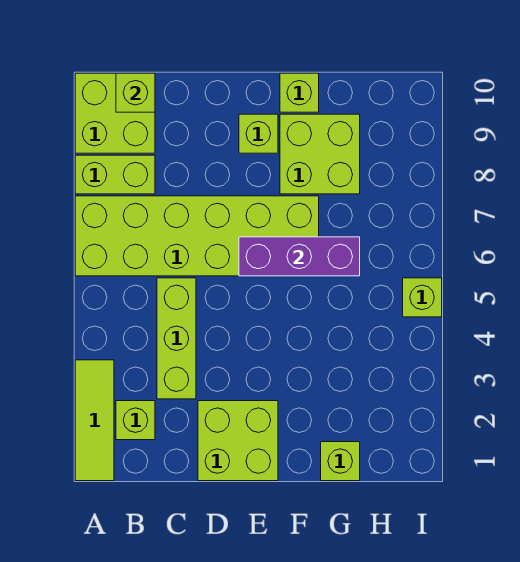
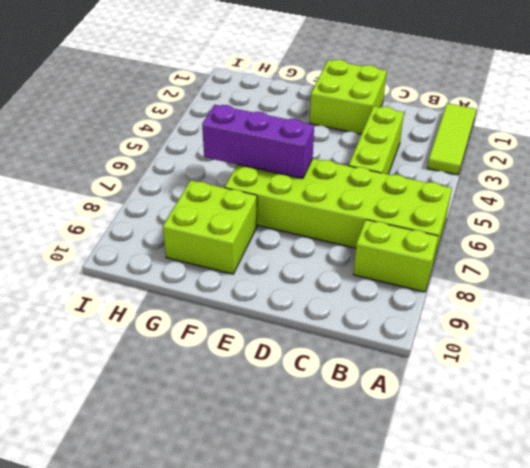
none -> lime brick A9:B10 level 1
none -> lime brick B2 level 1
none -> lime brick E9 level 1

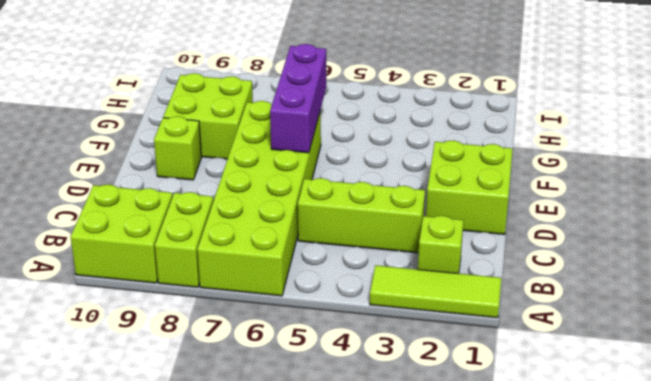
none -> lime brick F10 level 1
none -> lime brick G1 level 1
none -> lime brick I5 level 1

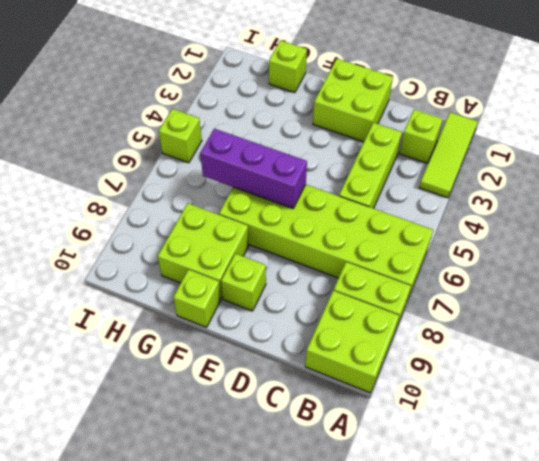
none -> lime brick B10 level 2

